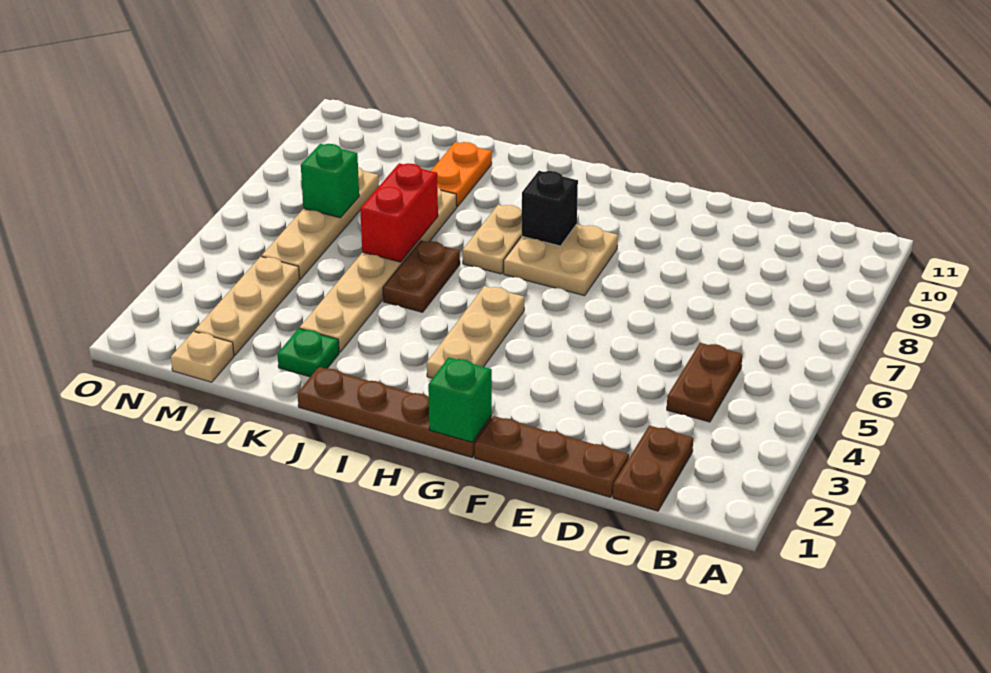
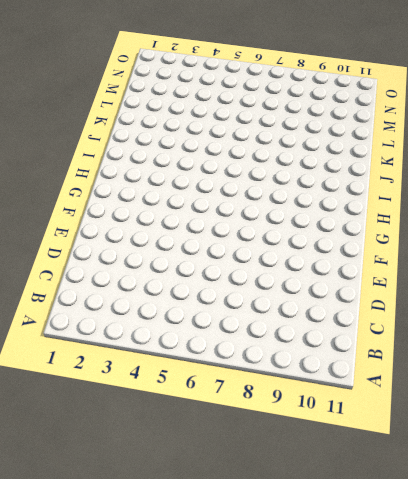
none -> brown plate C1:C2 level 1
none -> brown plate C4:C5 level 1
none -> brown plate D1:F1 level 1

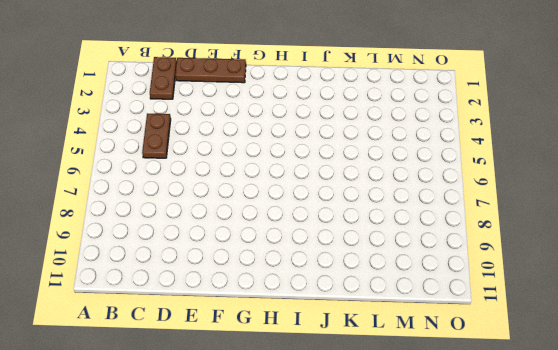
none -> brown plate G1:J1 level 1
none -> tan plate G7:H8 level 1
none -> tan plate H3:H5 level 1

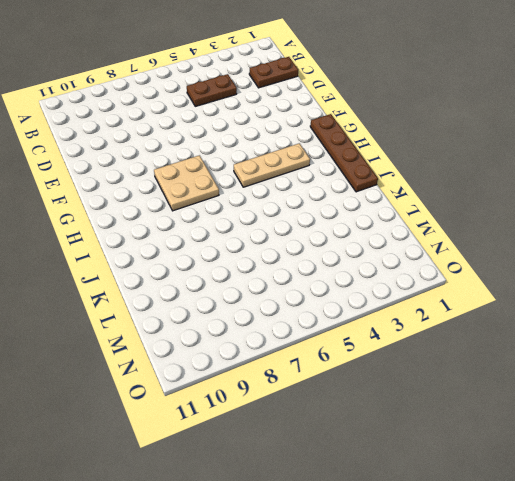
none -> brown plate D1:F1 level 1
none -> tan plate I7:I8 level 1
none -> brown plate J5:J6 level 1

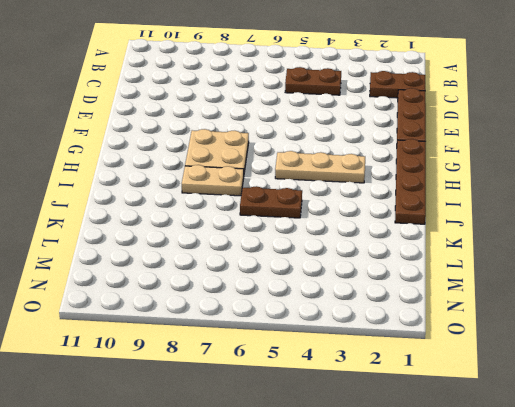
none -> green plate K2 level 1
none -> tan plate K3:K8 level 1
none -> orange plate K9:K10 level 1

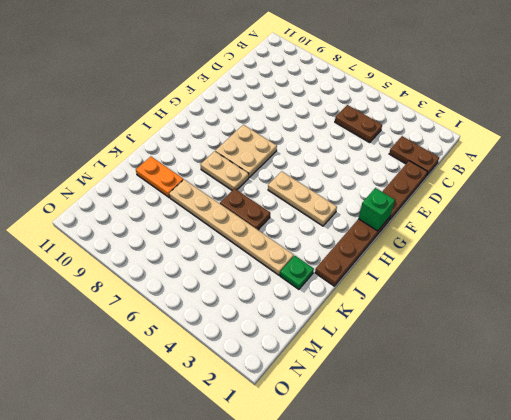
none -> tan plate M1 level 1
none -> tan plate M2:M4 level 1
none -> tan plate M5:M8 level 1

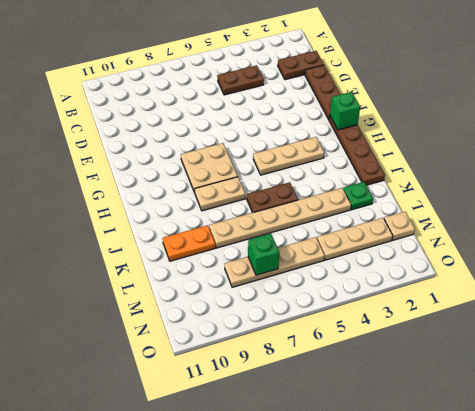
none -> black brick H8 level 2
none -> red brick K6:K7 level 2

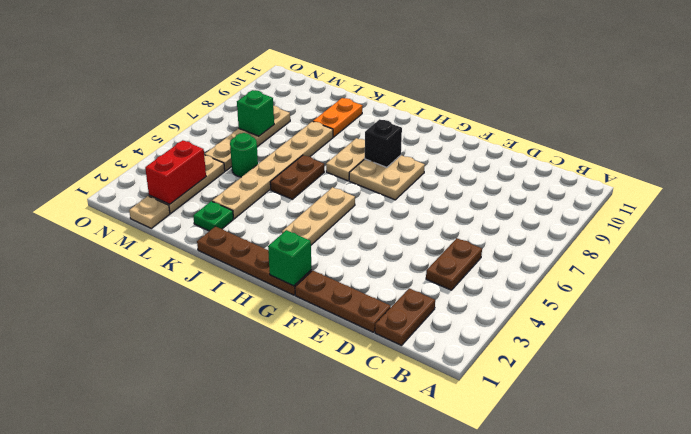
green round brick L5 level 1 -> none
red brick M2:M3 level 2 -> red brick K6:K7 level 2

